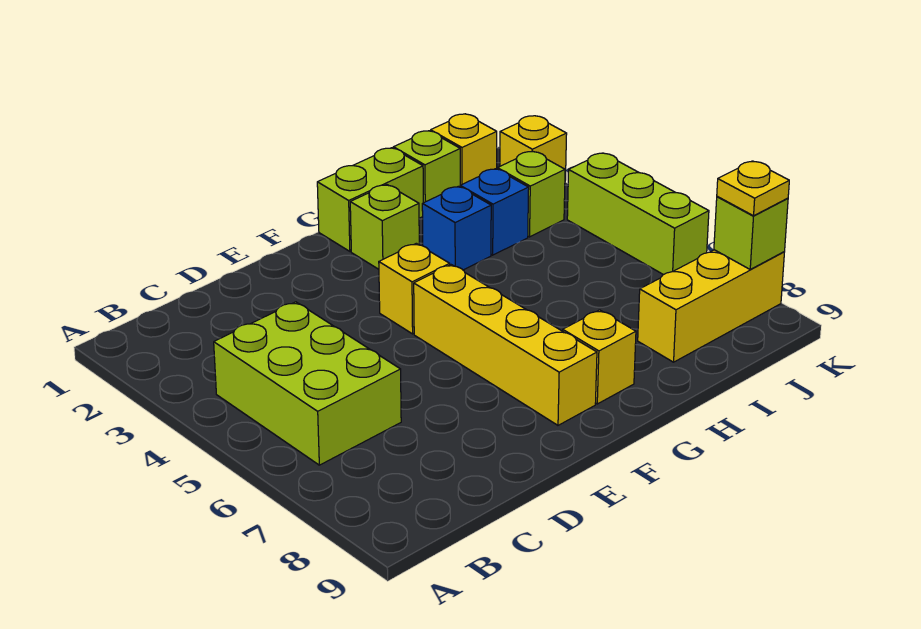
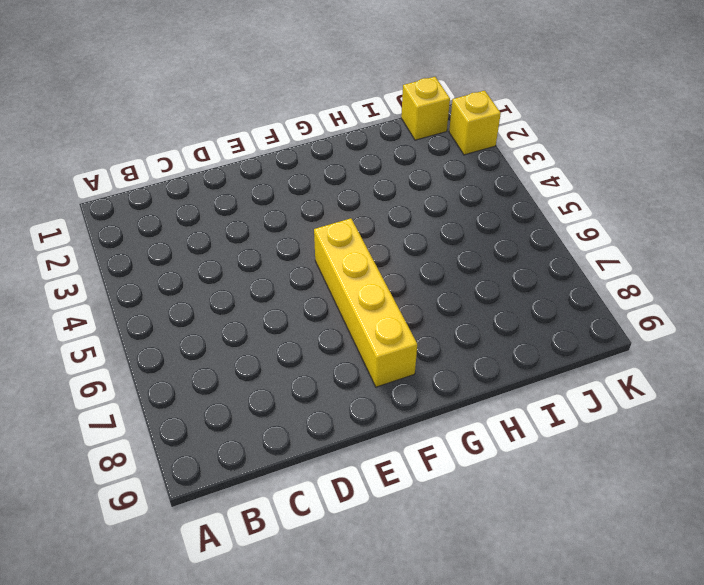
none -> lime brick B4:C6 level 1
none -> yellow brick F4 level 1
none -> lime brick G1:H1 level 1

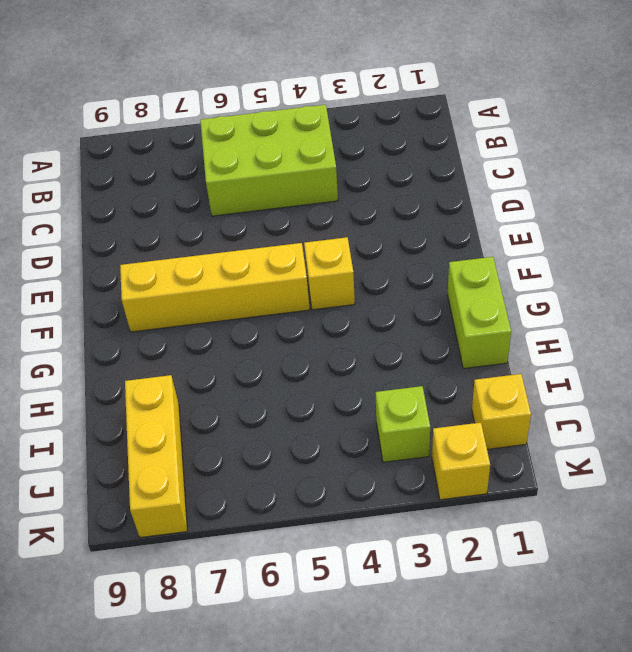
none -> lime brick G2 level 1
none -> yellow brick G8 level 1
none -> blue brick H3 level 1

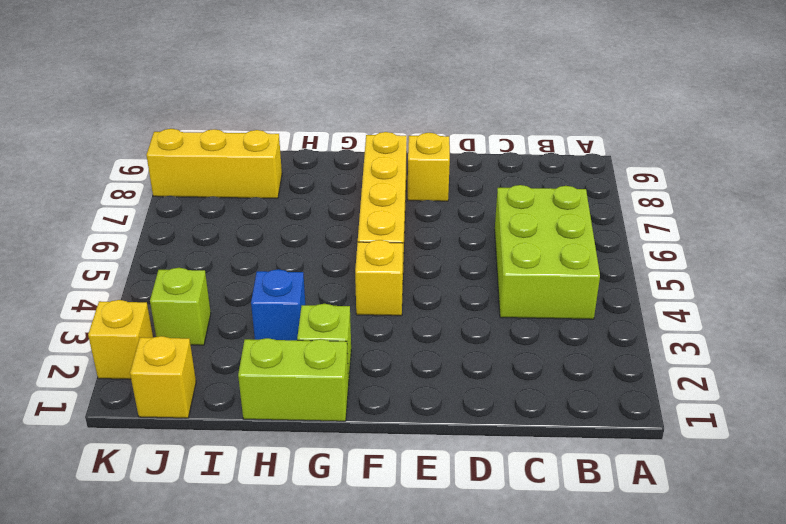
yellow brick E8 level 1 -> yellow brick G8 level 1
none -> lime brick I1 level 1
none -> blue brick I3 level 1
none -> lime brick K4:K6 level 1

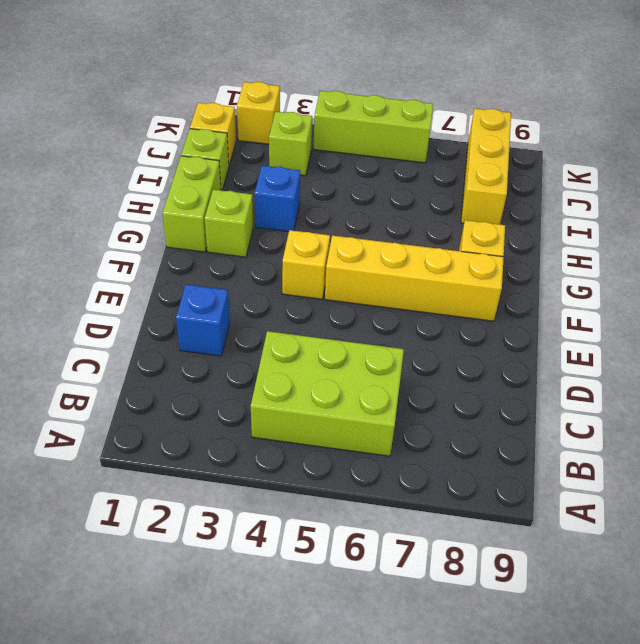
blue brick D2 level 1 -> blue brick I3 level 1
none -> lime brick K8 level 2
none -> yellow plate K8 level 3

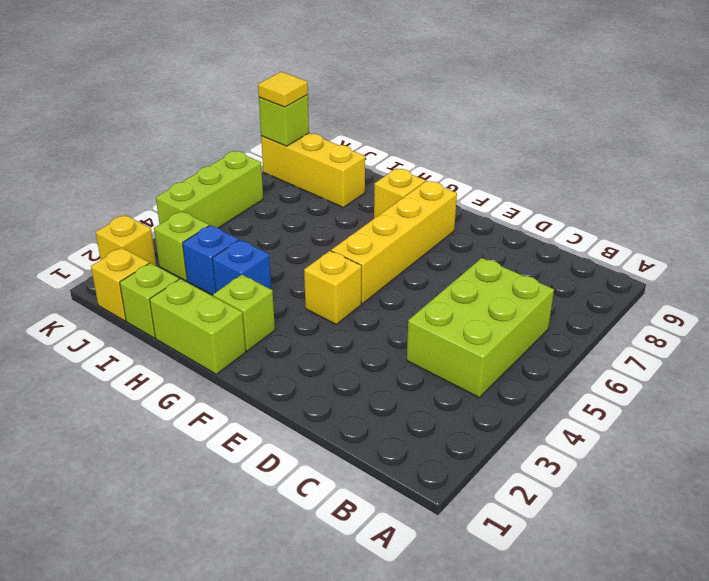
yellow tile K8 level 3 -> yellow plate K8 level 3

